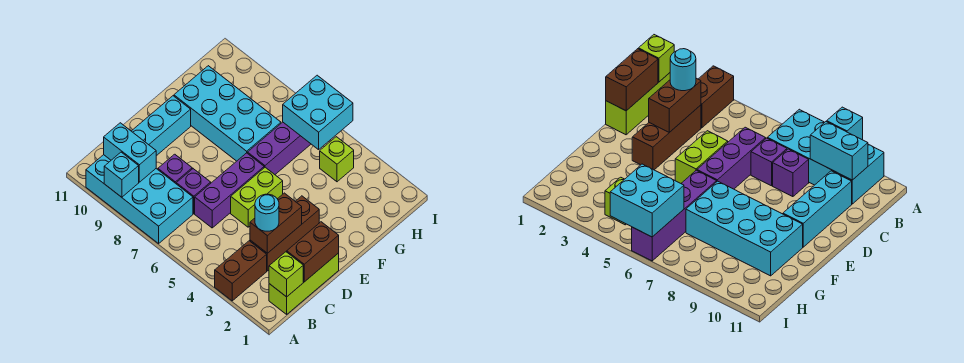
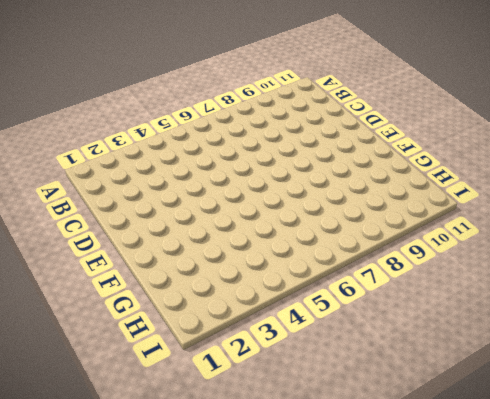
none -> brown brick A3:B3 level 1
none -> cyan brick A7:B10 level 1
none -> lime brick B1:D1 level 1

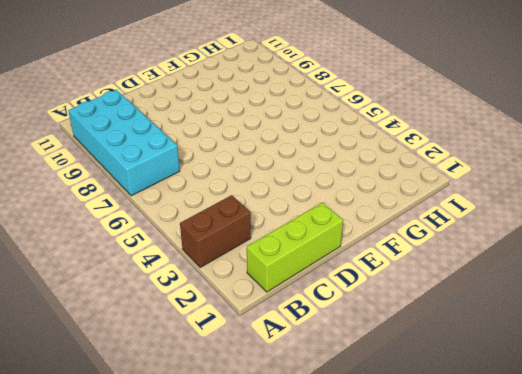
none -> brown brick C3:E3 level 1
none -> purple brick C6:E6 level 1
none -> purple brick C7 level 1

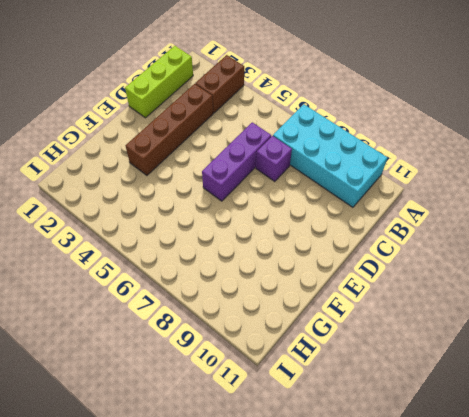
brown brick C3:F3 level 1 -> brown brick C3:E3 level 1
none -> purple brick C8 level 1
none -> cyan brick C10:E10 level 1
none -> lime brick D5:E5 level 1

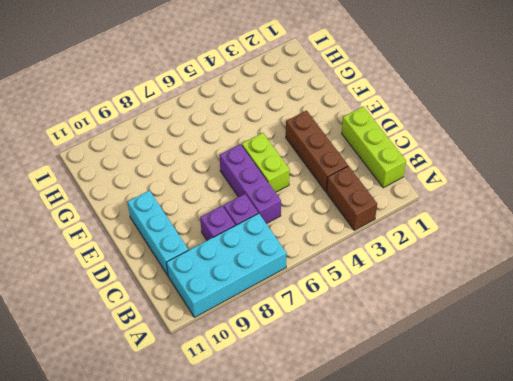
none -> purple brick F6:I6 level 1
none -> cyan brick F7:G10 level 1
none -> lime brick H4 level 1

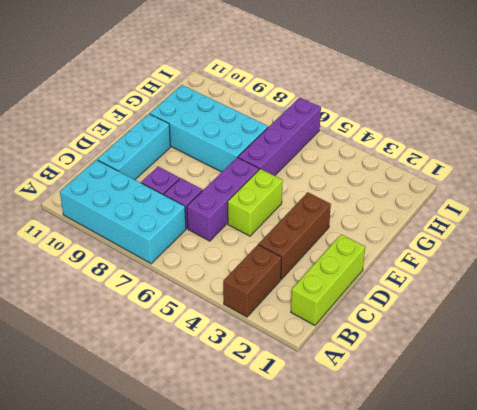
none -> lime brick H4 level 1
none -> cyan brick A9 level 2
none -> lime brick B1 level 2

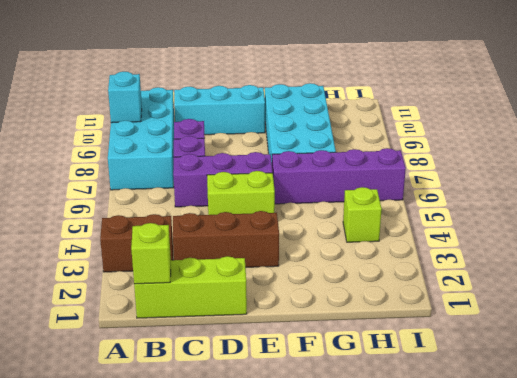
none -> cyan brick B9:B10 level 2
none -> brown brick C1:D1 level 2
none -> brown brick C3:D3 level 2

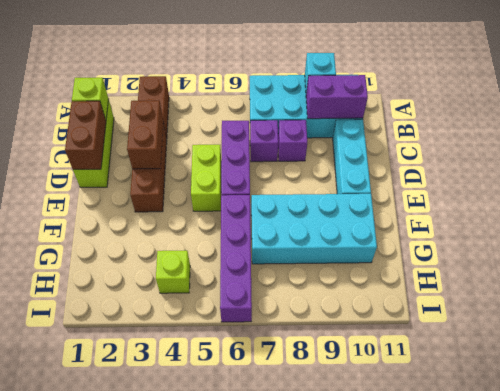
purple brick B9:B10 level 2 -> cyan brick B9:B10 level 2
none -> cyan brick H5:I6 level 2
none -> cyan round brick C3 level 3

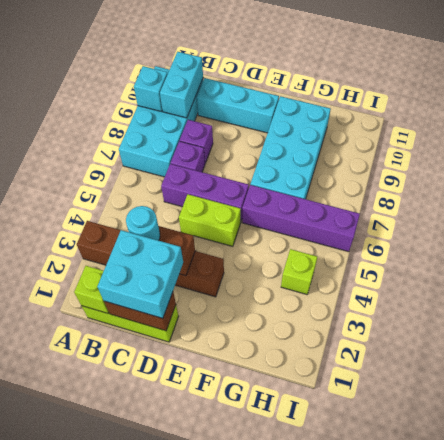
cyan brick C1:D2 level 3 -> cyan brick H5:I6 level 2

